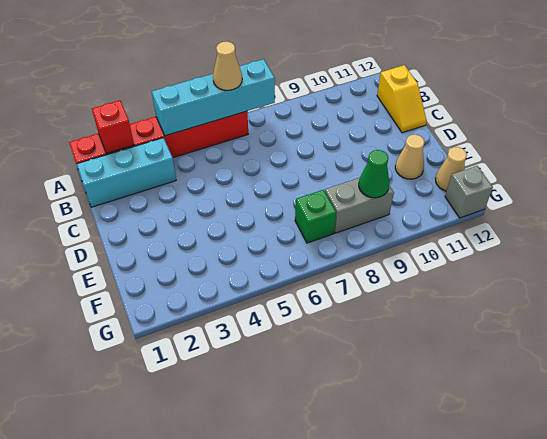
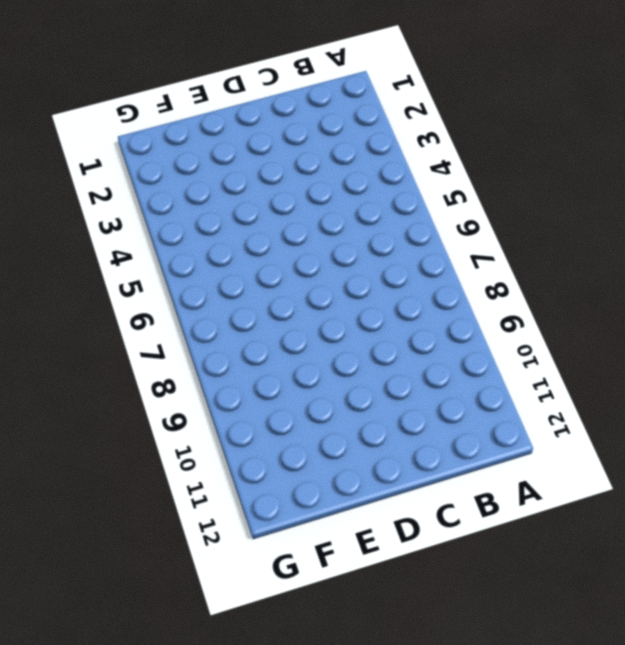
none -> red brick A1:A6 level 1
none -> cyan brick B1:B3 level 1
none -> yellow slope B12:C12 level 1 top B

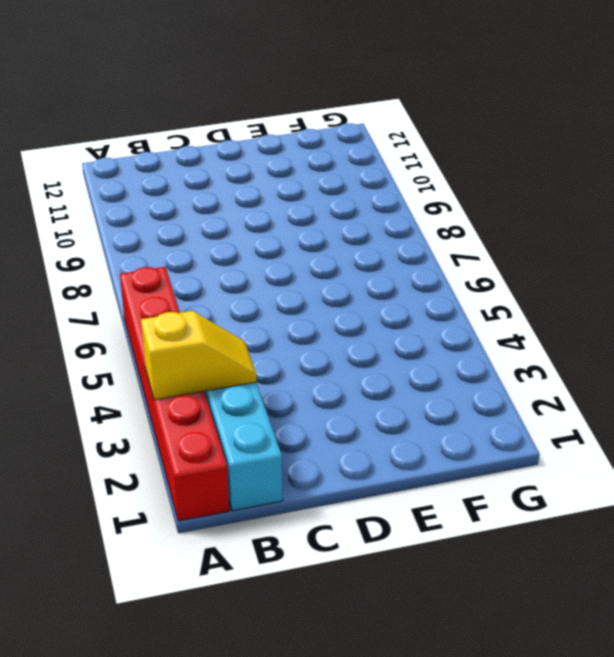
yellow slope A3:B3 level 2 top A -> yellow slope B12:C12 level 1 top B
none -> tan cone E11 level 1
none -> green brick F7 level 1
none -> grey brick F8:F9 level 1

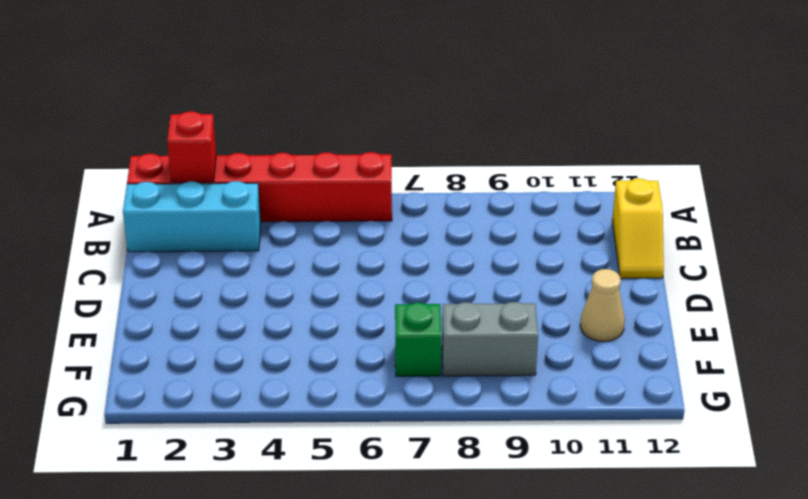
none -> tan cone F12 level 1
none -> grey brick G12 level 1
none -> cyan brick A4:A7 level 2

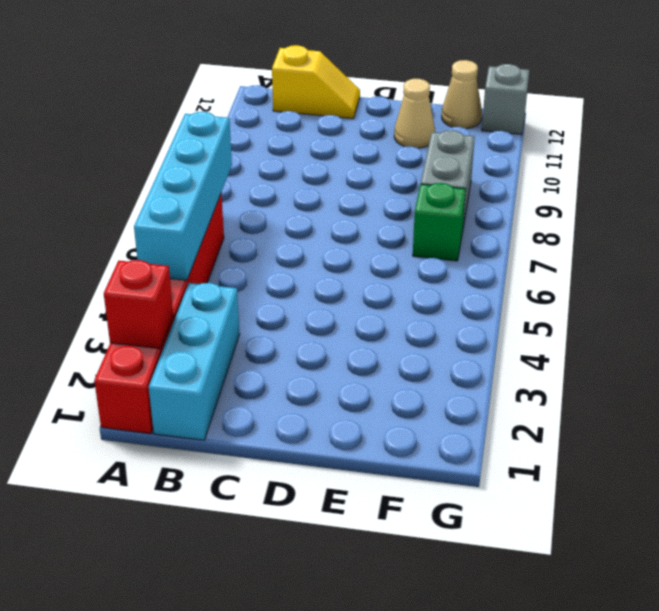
none -> green cone F9 level 2
none -> tan cone A6 level 3

